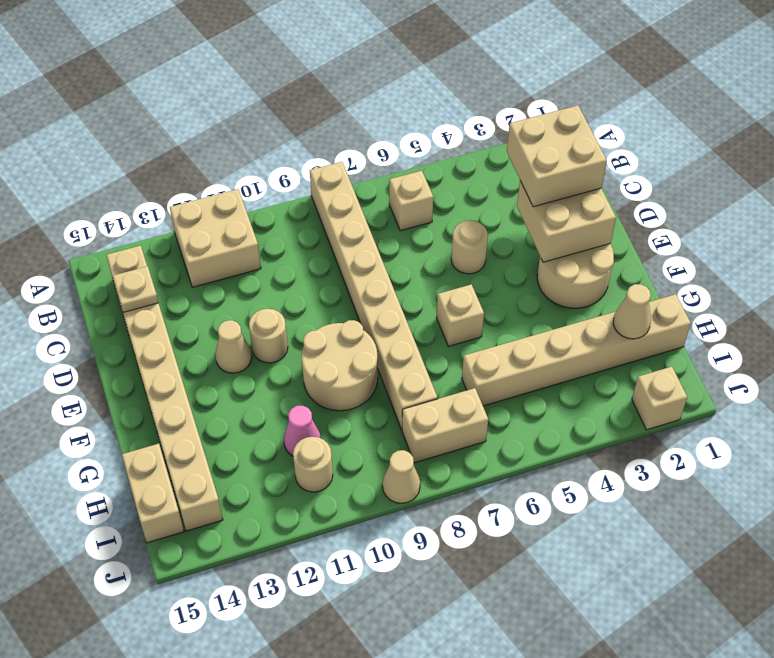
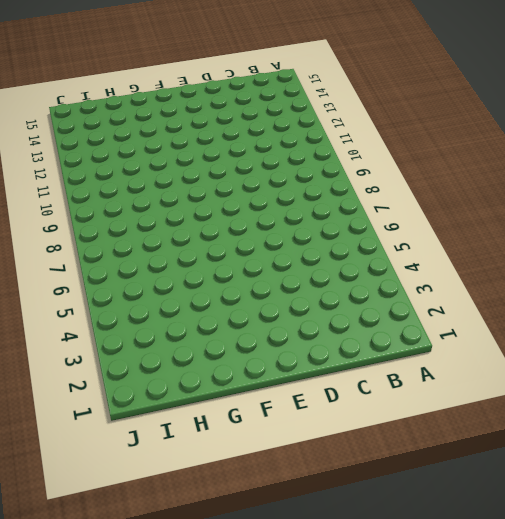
none -> tan brick A8:H8 level 1
none -> tan brick A11:B12 level 1
none -> tan brick B6 level 1

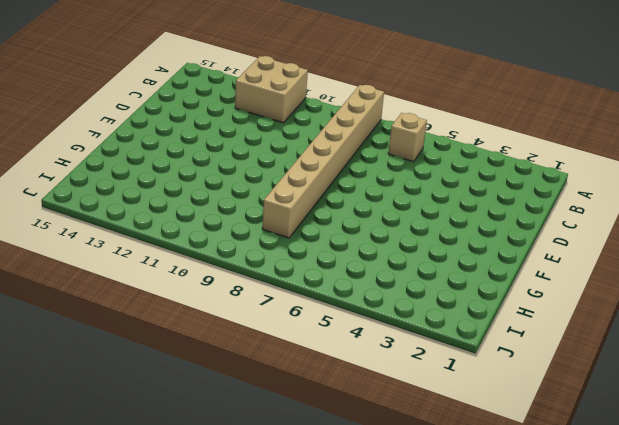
none -> tan brick B14:I14 level 1
none -> tan round brick D5 level 1
none -> tan round brick E2:F3 level 1

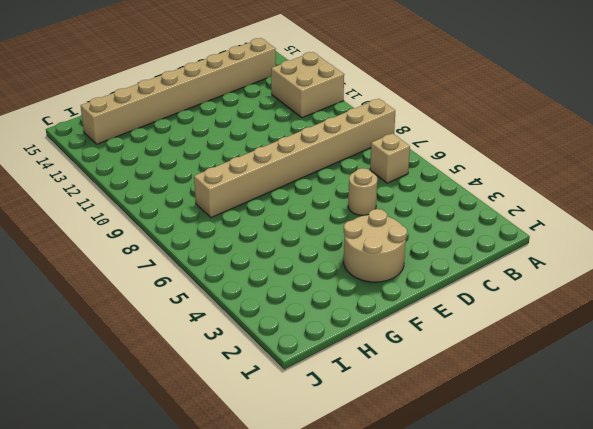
none -> tan round brick E11 level 1
none -> tan cone E12 level 1
none -> tan brick F6 level 1

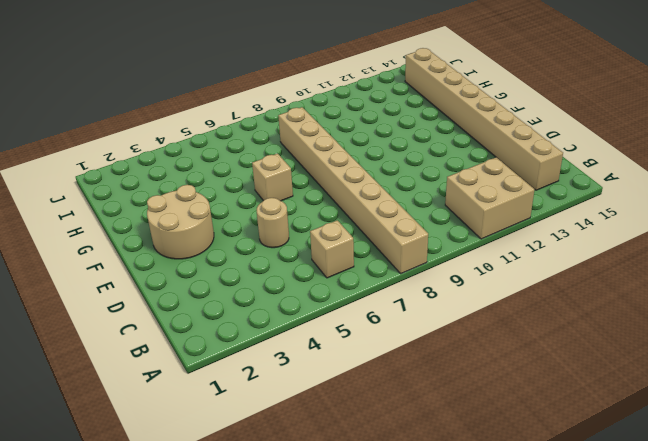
none -> tan round brick E11 level 1
none -> tan cone E12 level 1
none -> tan round brick F9:G10 level 1

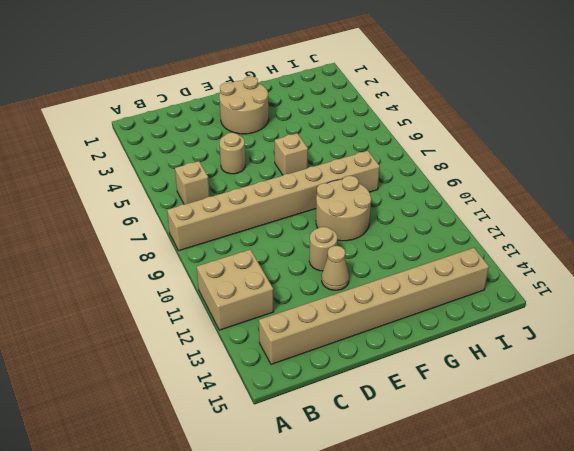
none -> tan brick H1:H6 level 1
none -> pink cone H11 level 1
none -> tan brick H15:I15 level 1

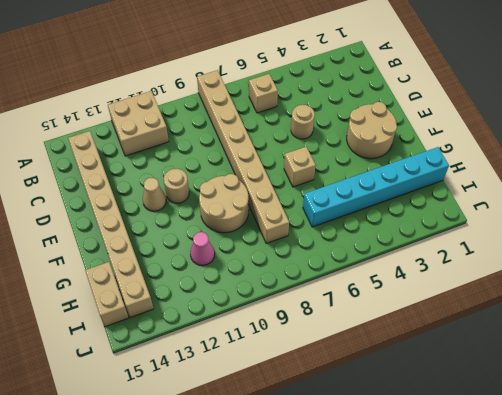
cyan brick H1:H6 level 1 -> tan brick H1:H6 level 1
none -> tan brick I7:I8 level 1
none -> tan round brick I11 level 1
none -> tan brick J2 level 1

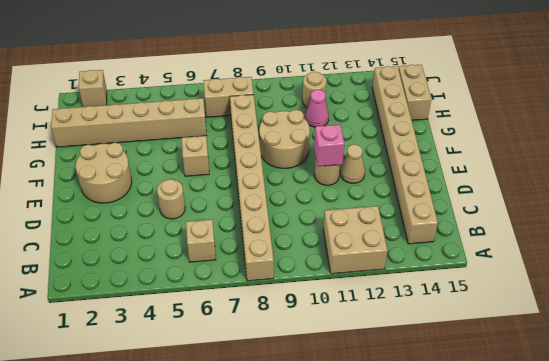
pink brick E11 level 2 -> none
none -> tan cone J9 level 1
none -> tan plate C14 level 2
none -> tan brick D2:E3 level 2

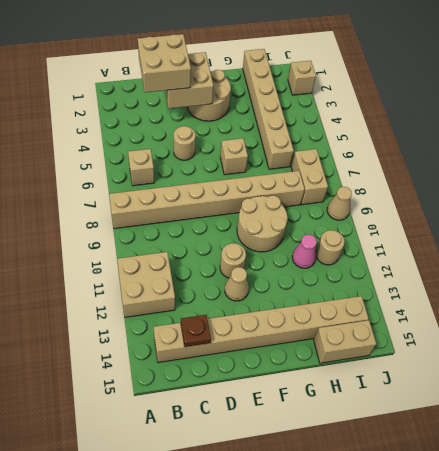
brown plate C14 level 2 -> tan plate C14 level 2
none -> tan cone H2 level 2

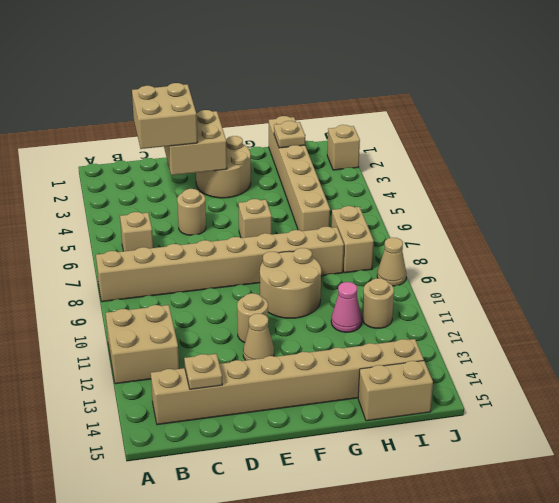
tan plate H2 level 2 -> tan cone H2 level 2

